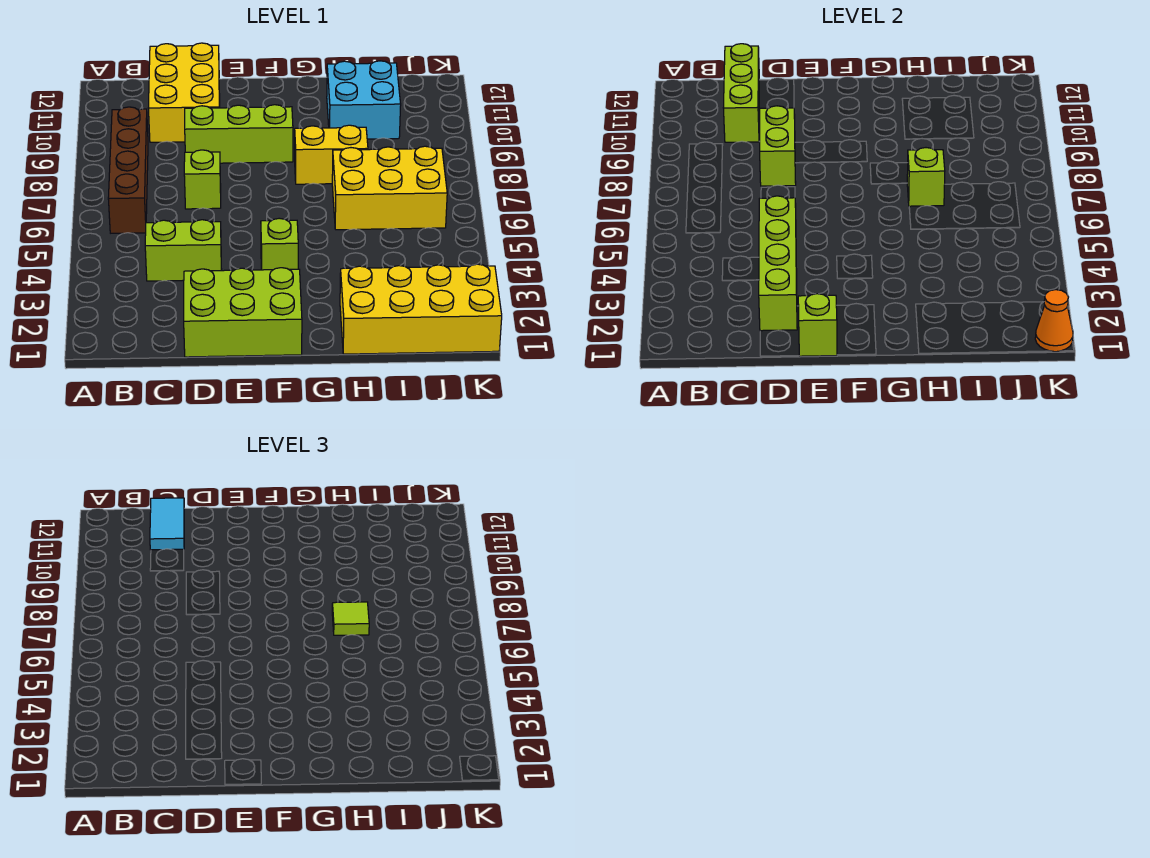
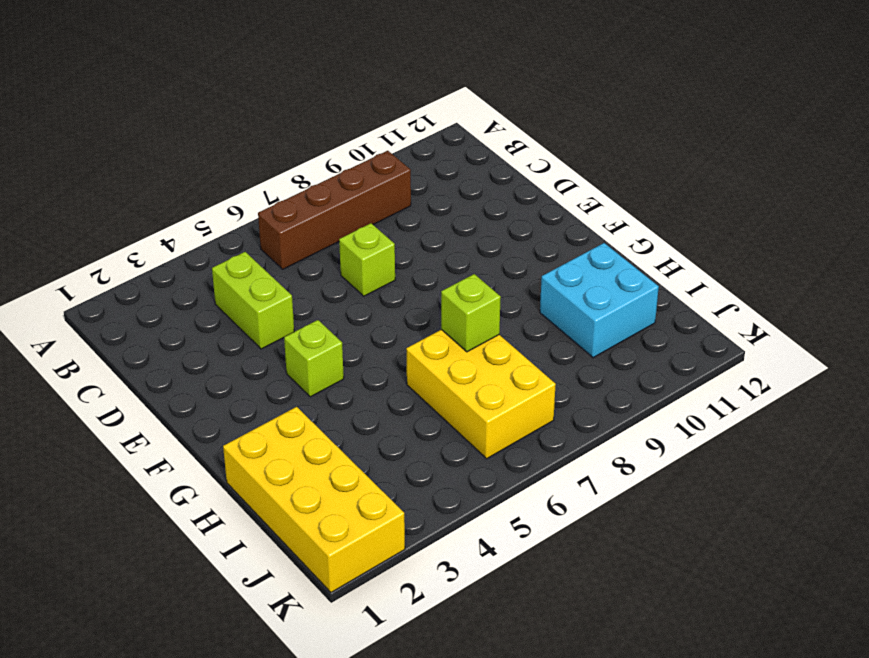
none -> yellow brick C10:D12 level 1
none -> lime brick D1:F2 level 1
none -> lime brick D9:F9 level 1

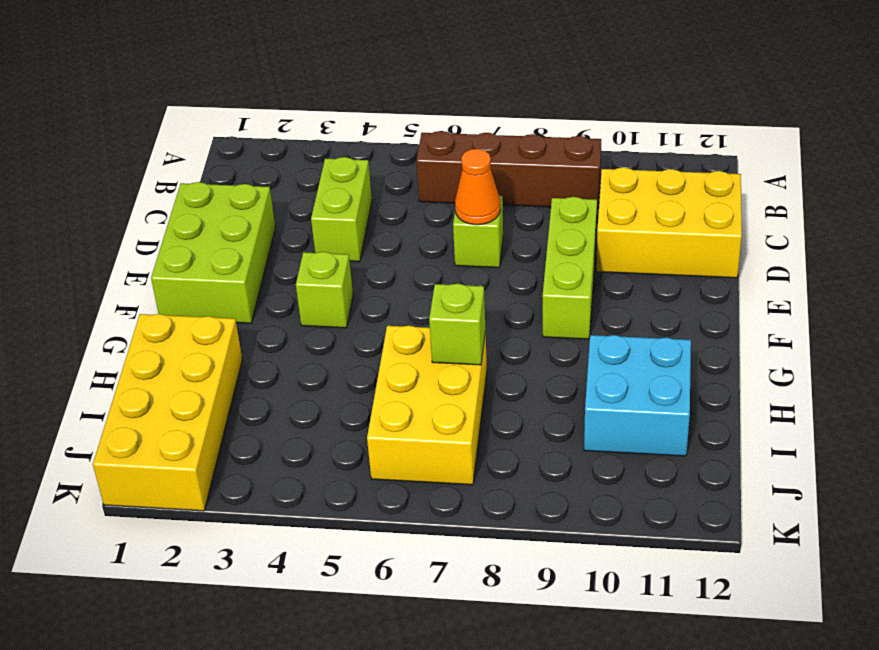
orange cone D7 level 2 -> orange cone K1 level 2
none -> yellow brick G8:H8 level 1
none -> lime brick C10:C12 level 2
none -> lime brick D2:D5 level 2

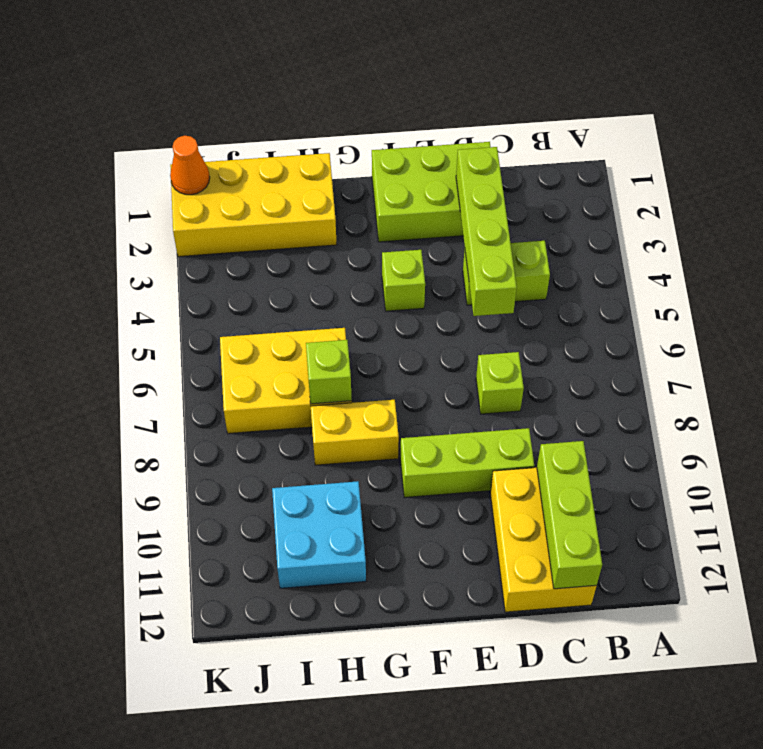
none -> brown brick B6:B9 level 1
none -> lime brick D8:D9 level 2
none -> lime brick E1 level 2

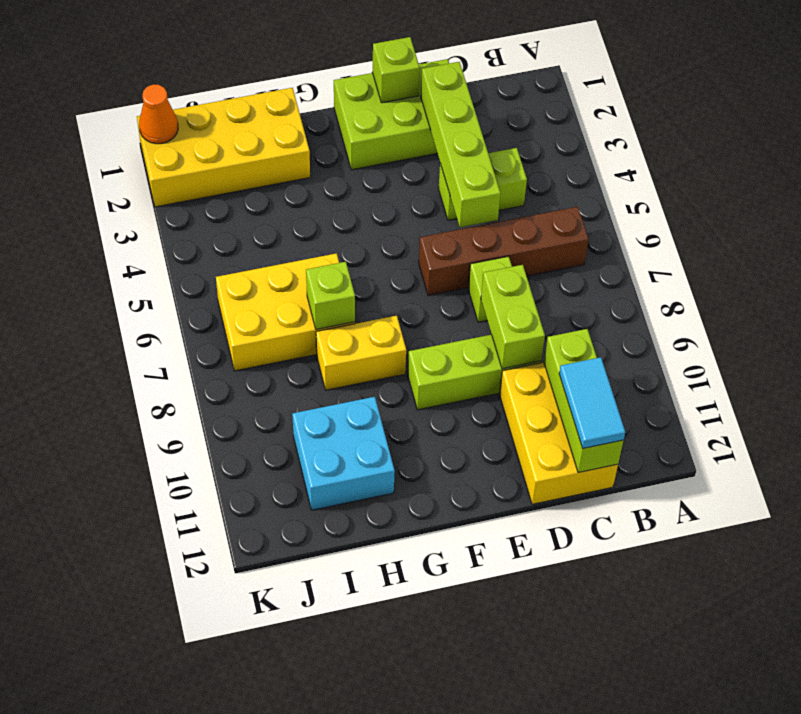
brown brick B6:E6 level 1 -> brown brick B6:B9 level 1
none -> lime brick F4 level 1
none -> lime tile H7 level 3

